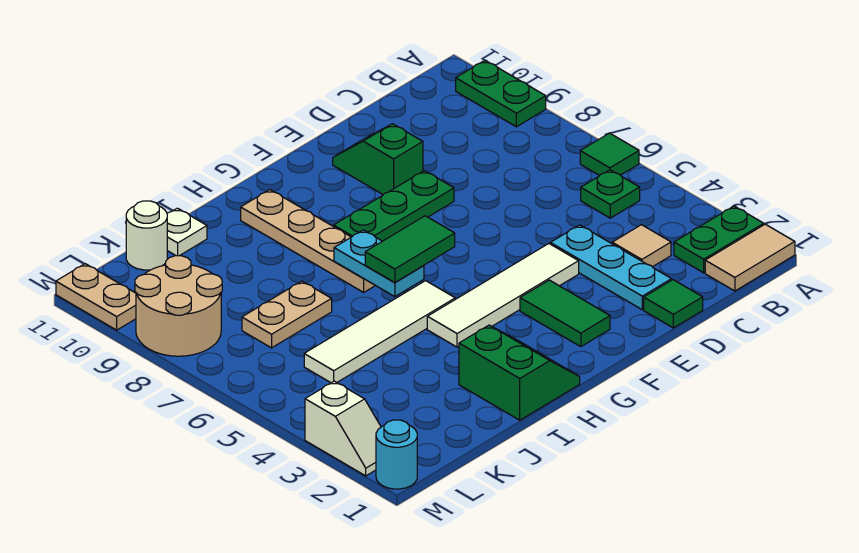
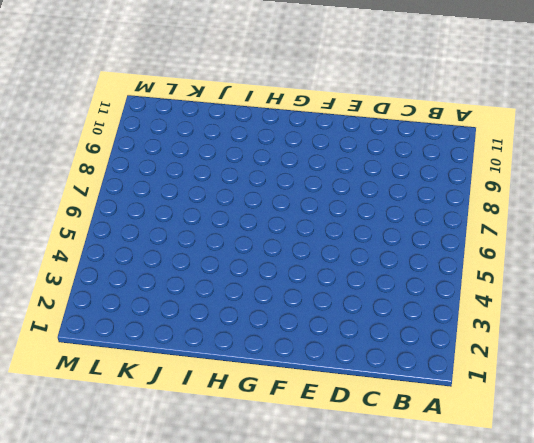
none -> tan tile A1:B1 level 1
none -> green plate A2:B2 level 1
none -> green tile A6 level 1

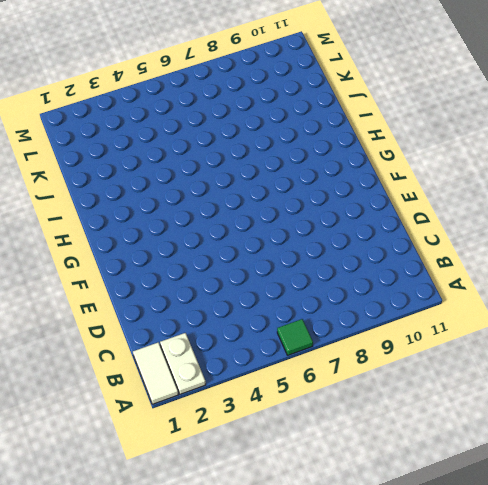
white tile A1:B1 level 1 -> tan tile A1:B1 level 1
white plate A2:B2 level 1 -> green plate A2:B2 level 1
none -> green plate A9:A10 level 1
none -> green plate B5 level 1
none -> tan tile C3 level 1

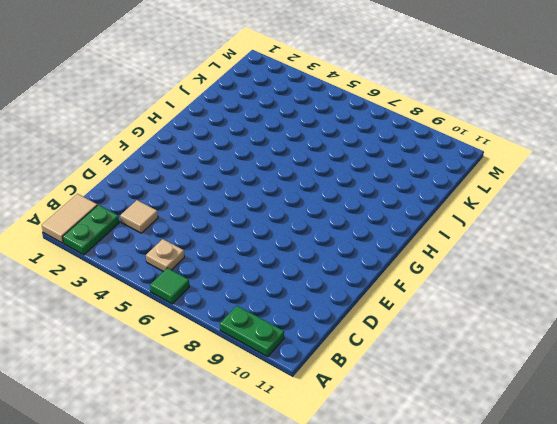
tan plate B5 level 1 -> green plate B5 level 1
none -> green tile D1 level 1
none -> cyan plate D2:D4 level 1
none -> white tile E4:H4 level 1

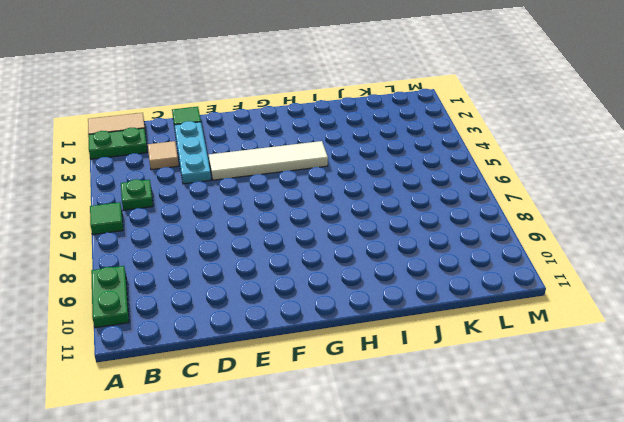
none -> green plate E8:G8 level 1
none -> green slope E9:E10 level 1 top 9
none -> green tile F2:F3 level 1

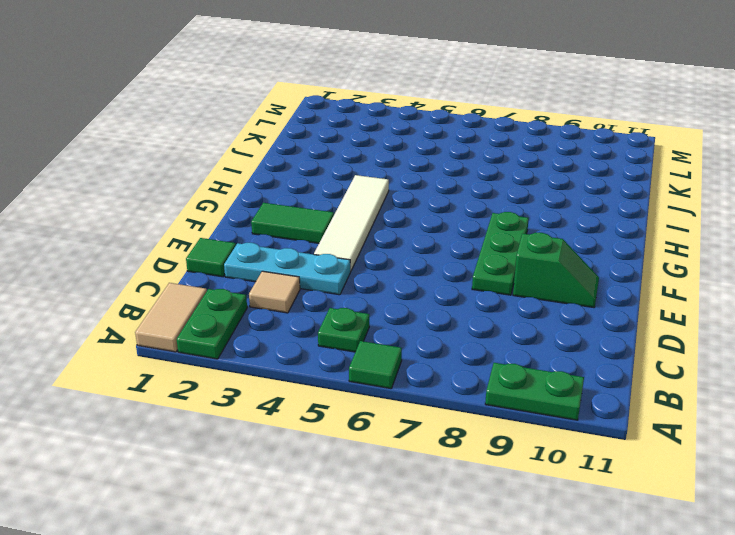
none -> green slope H1:I2 level 1 top I
none -> white tile H5:K5 level 1
none -> tan plate H7:H10 level 1

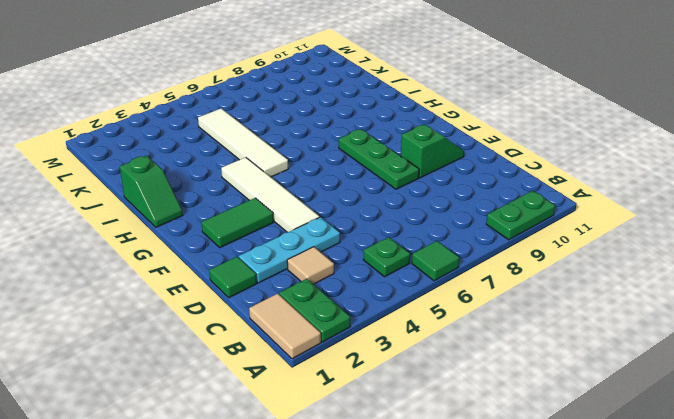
green slope H1:I1 level 1 top I -> green slope H1:I2 level 1 top I
none -> tan plate H7:H10 level 1
none -> tan plate J7:K7 level 1
none -> white plate J11 level 1

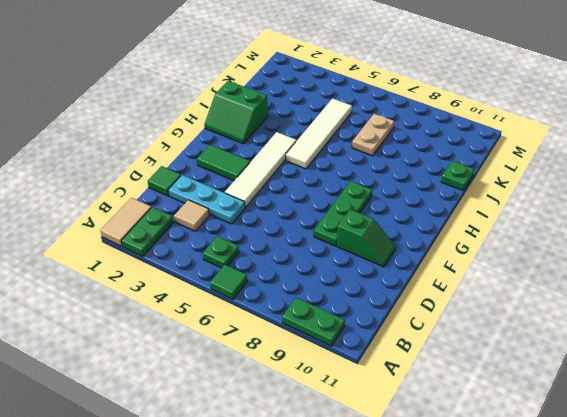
green plate J11 level 1 -> white plate J11 level 1
none -> tan plate H7:H10 level 1
none -> white round brick K11 level 1
none -> tan round brick L8:M9 level 1

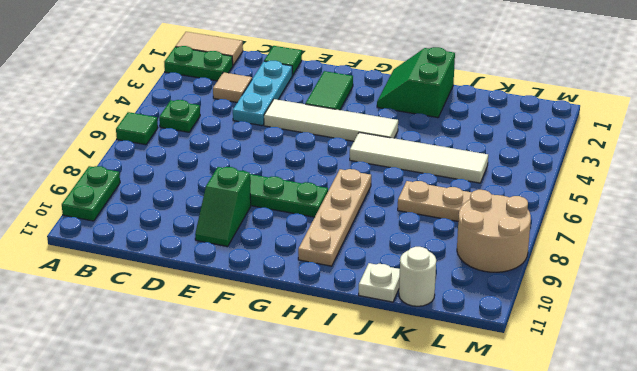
none -> cyan round brick M1 level 1
none -> white slope M2:M3 level 1 top 3
none -> tan plate M10:M11 level 1

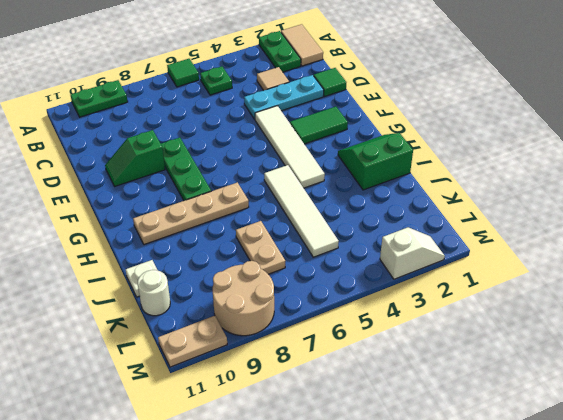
none -> cyan round brick M1 level 1
none -> cyan plate H6:H7 level 2
none -> green tile G6:H6 level 3

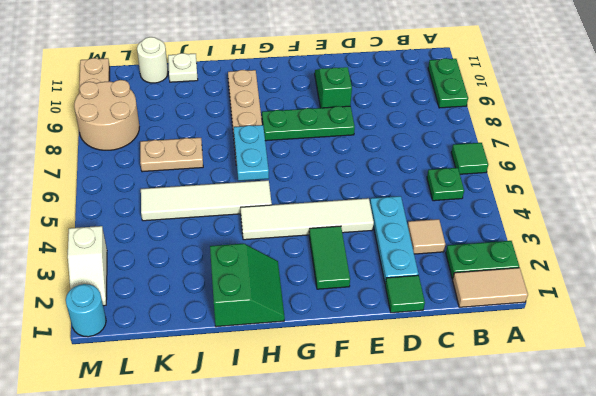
none -> green tile G6:H6 level 3

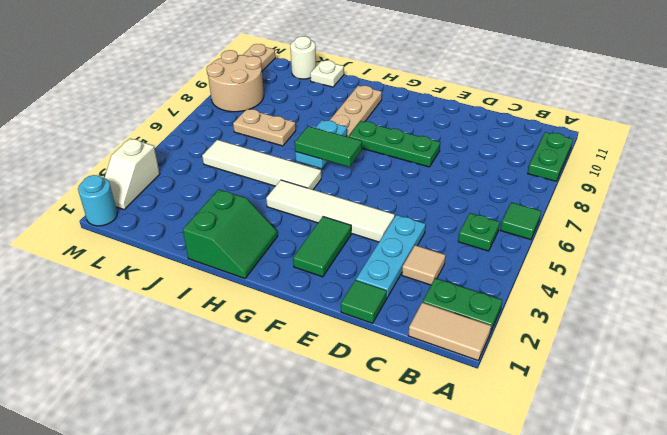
none -> green slope E9:E10 level 1 top 9

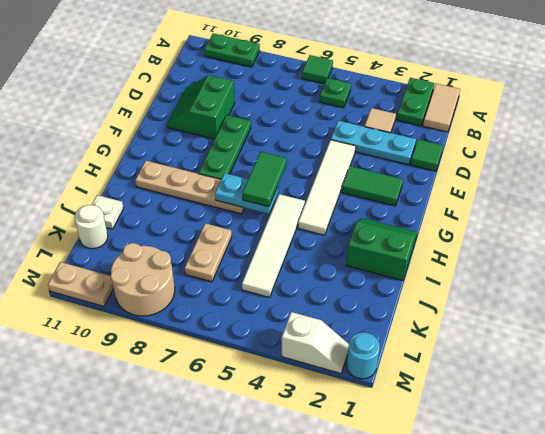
green slope D9:E10 level 1 top 9 -> green slope E9:E10 level 1 top 9

